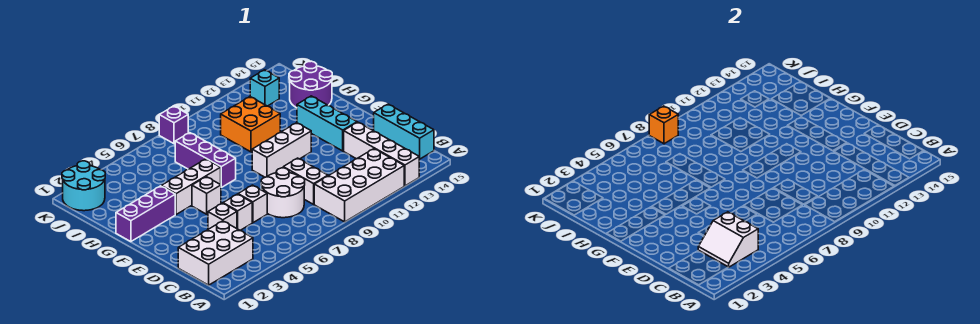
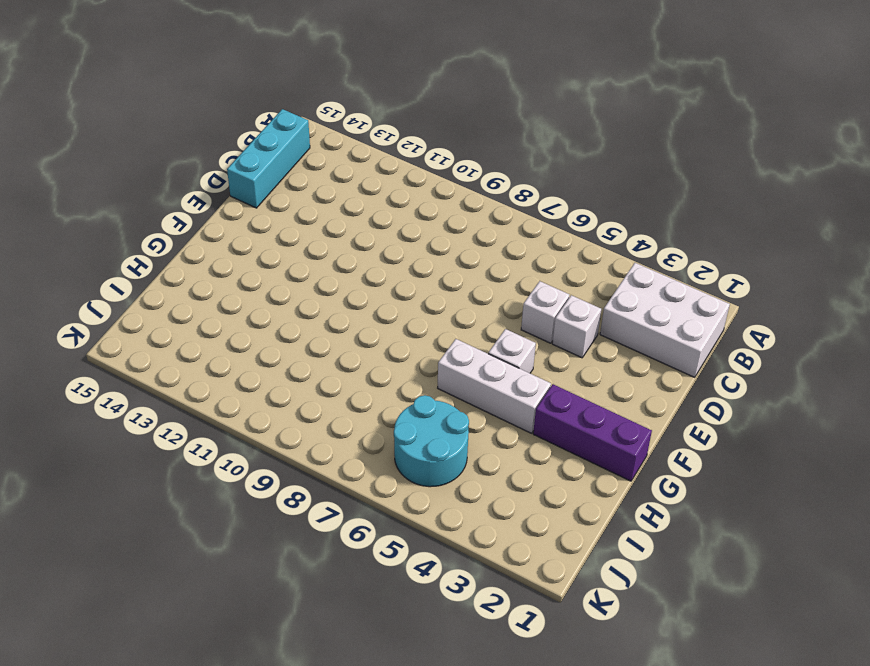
cyan round brick I5:J6 level 1 -> cyan round brick J1:K2 level 1
none -> white brick A9:B12 level 1
none -> white brick A13:D13 level 1
none -> white round brick C7:D8 level 1

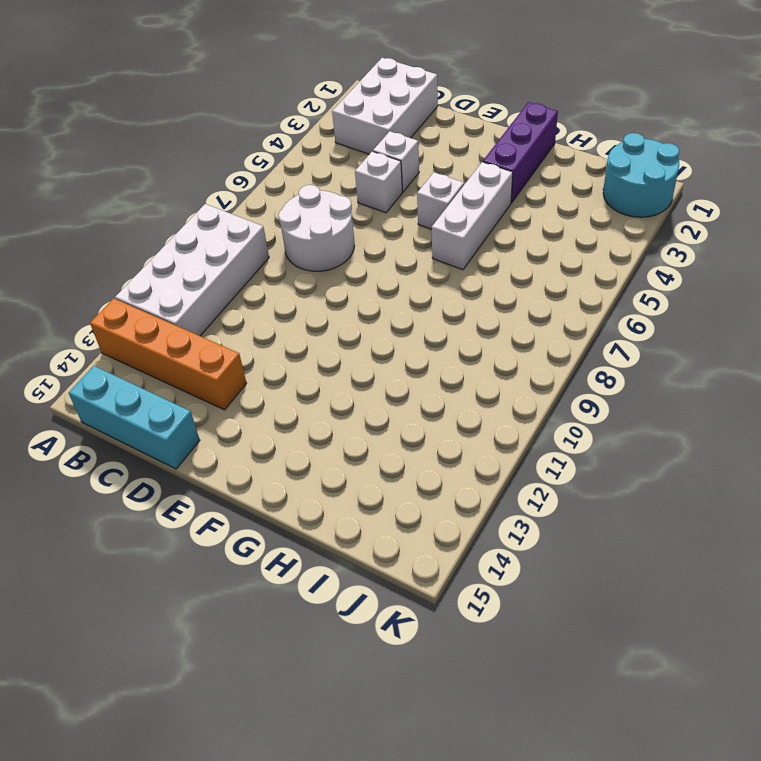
orange brick A13:D13 level 1 -> white brick A13:D13 level 1
none -> white brick C9:D9 level 1
none -> white brick D6 level 1
none -> cyan brick E13:G13 level 1

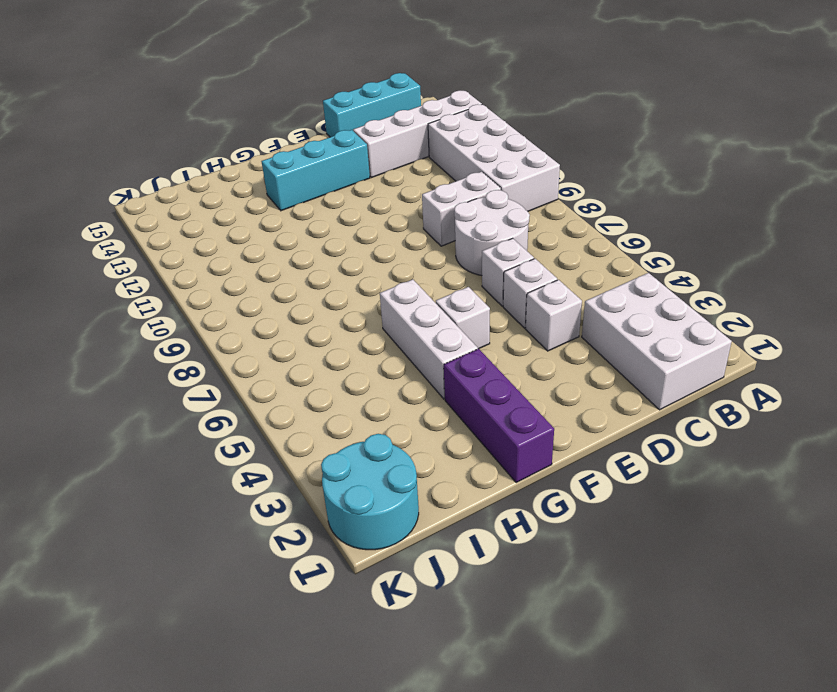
none -> white brick F9:F11 level 1
none -> purple brick G7:I7 level 1
none -> orange brick H10:I11 level 1

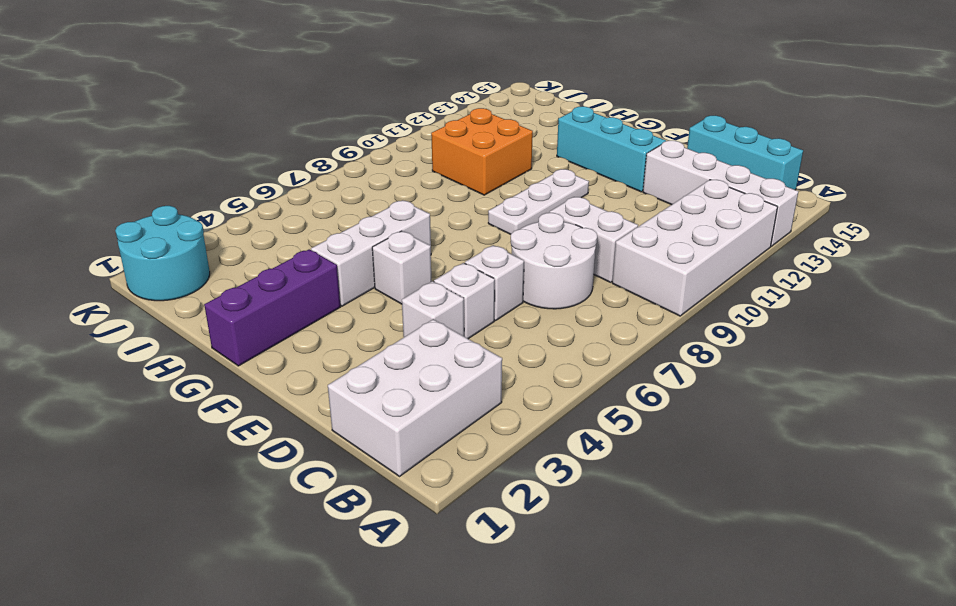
white plate F9:F11 level 1 -> white brick F9:F11 level 1
none -> purple brick G7:I7 level 1
none -> purple round brick H14:I15 level 1
none -> cyan brick J13 level 1

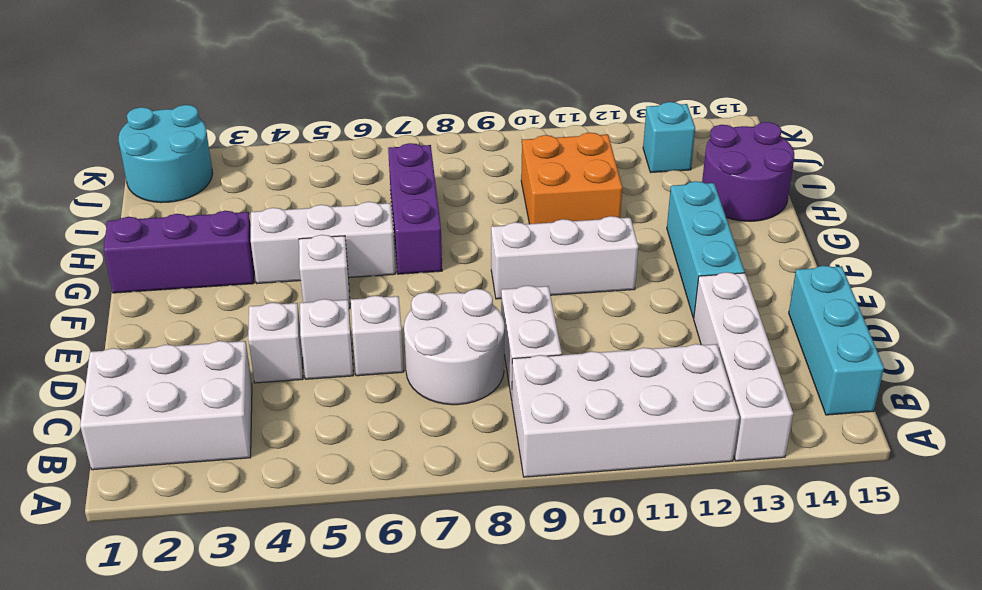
none -> purple brick K8 level 1
none -> white slope B3:C4 level 2 top 4
none -> orange brick K8 level 2

